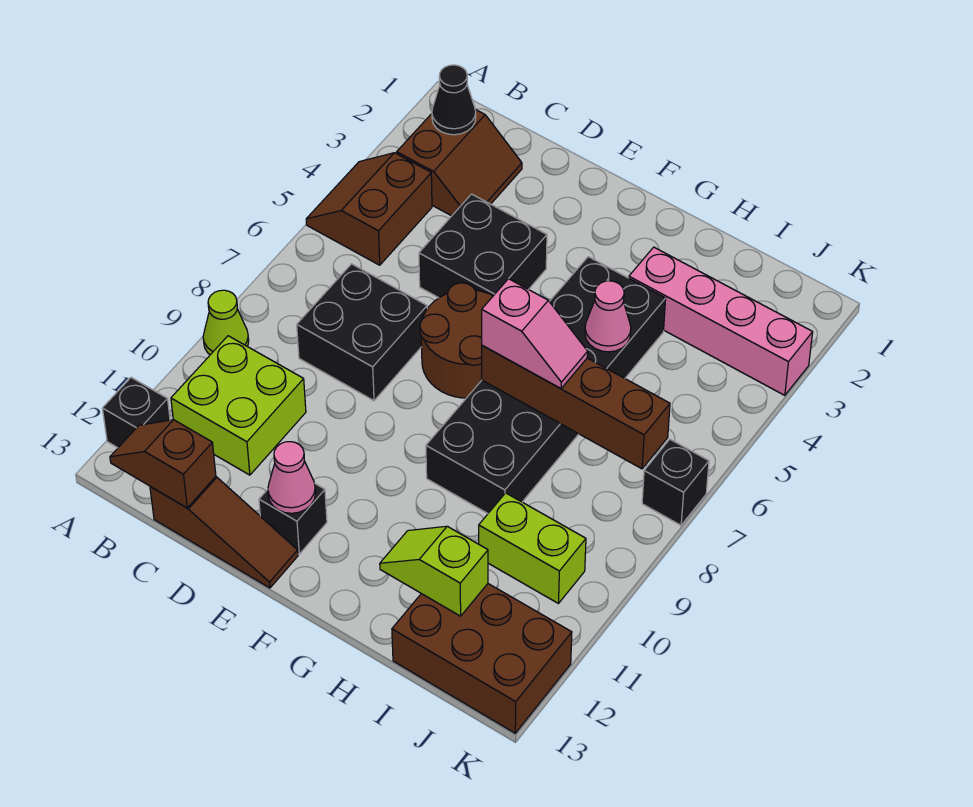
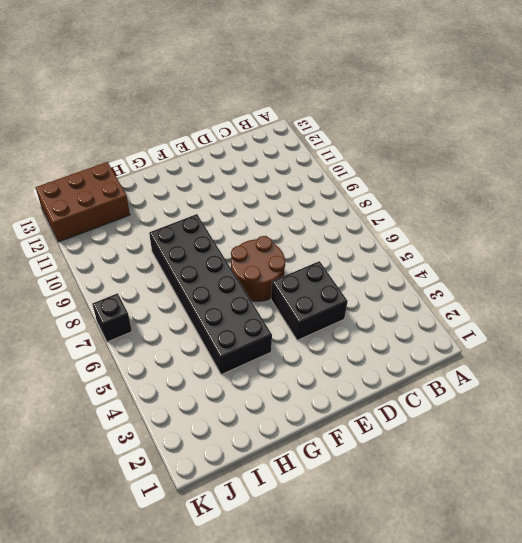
none -> brown slope A4:B5 level 1 top B
none -> lime cone A9 level 1
none -> black brick A12 level 1

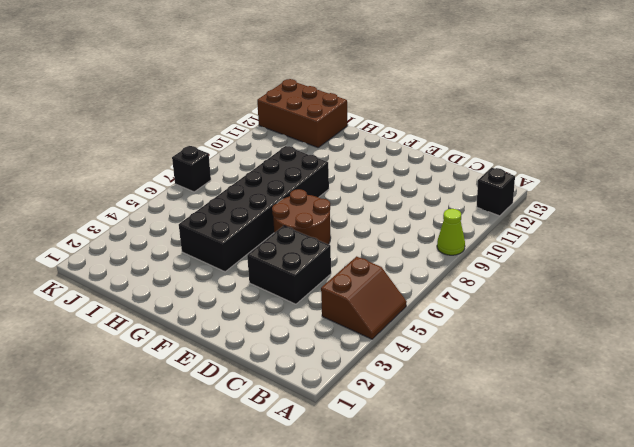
none -> brown slope B2:C3 level 1 top B
none -> lime brick B10:C11 level 1
none -> black brick C7:D8 level 1

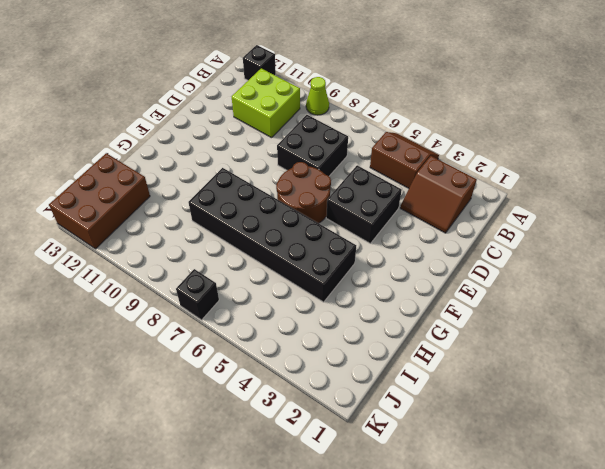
none -> brown slope C13:E13 level 1 top C
none -> black brick E12 level 1
none -> pink brick H3:K3 level 1

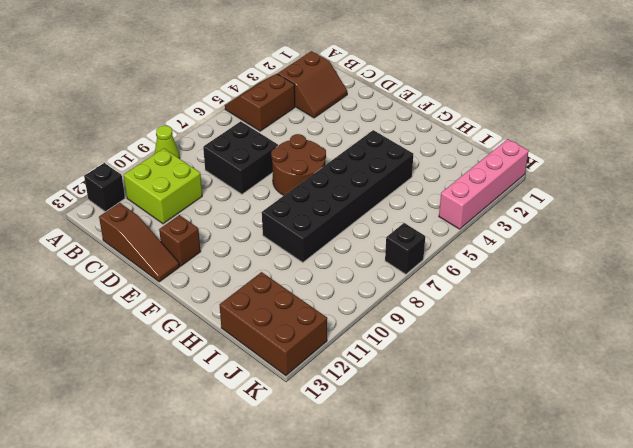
brown brick E12 level 1 -> black brick E12 level 1
pink brick K1:K4 level 1 -> pink brick H3:K3 level 1
none -> black brick D4:E5 level 1
none -> lime brick I10:J10 level 1
none -> black cone B2 level 2

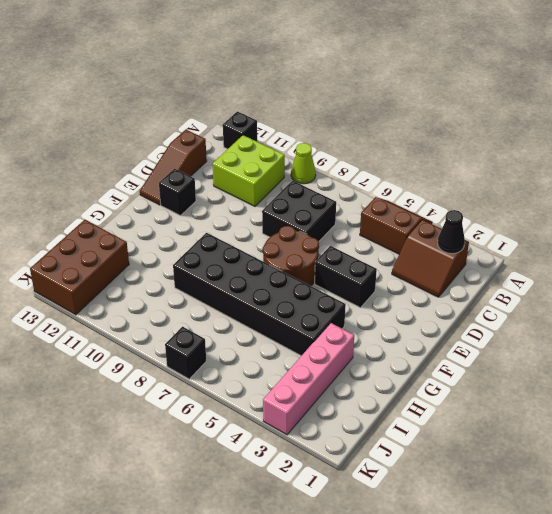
black brick E4:E5 level 1 -> black brick D4:E5 level 1
none -> lime brick I10:J10 level 1
none -> brown slope B13:C13 level 2 top C
none -> pink cone E12 level 2

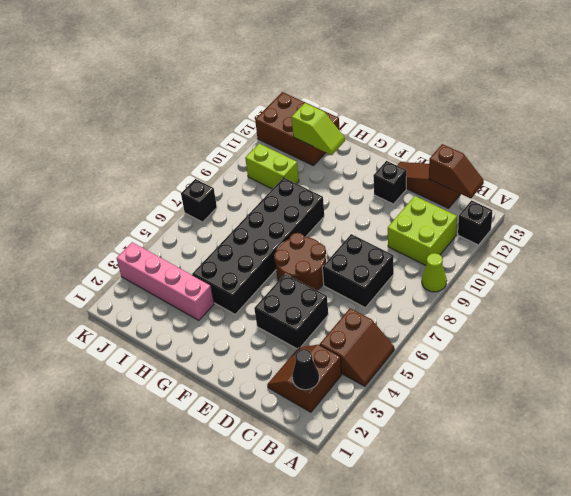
none -> pink cone E12 level 2
none -> brown brick G7:J7 level 2
none -> pink cone H5 level 2

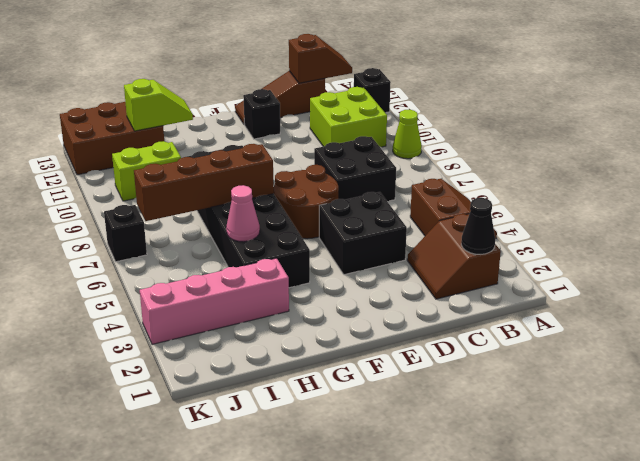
none -> pink cone E12 level 2
none -> pink slope G7:H7 level 3 top G

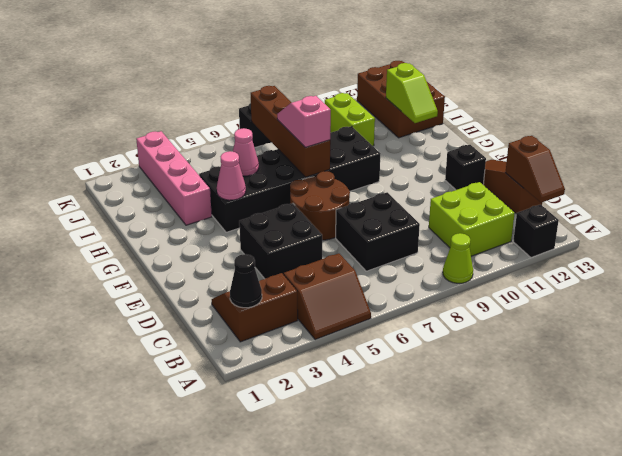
pink cone G4 level 2 -> pink cone E12 level 2

